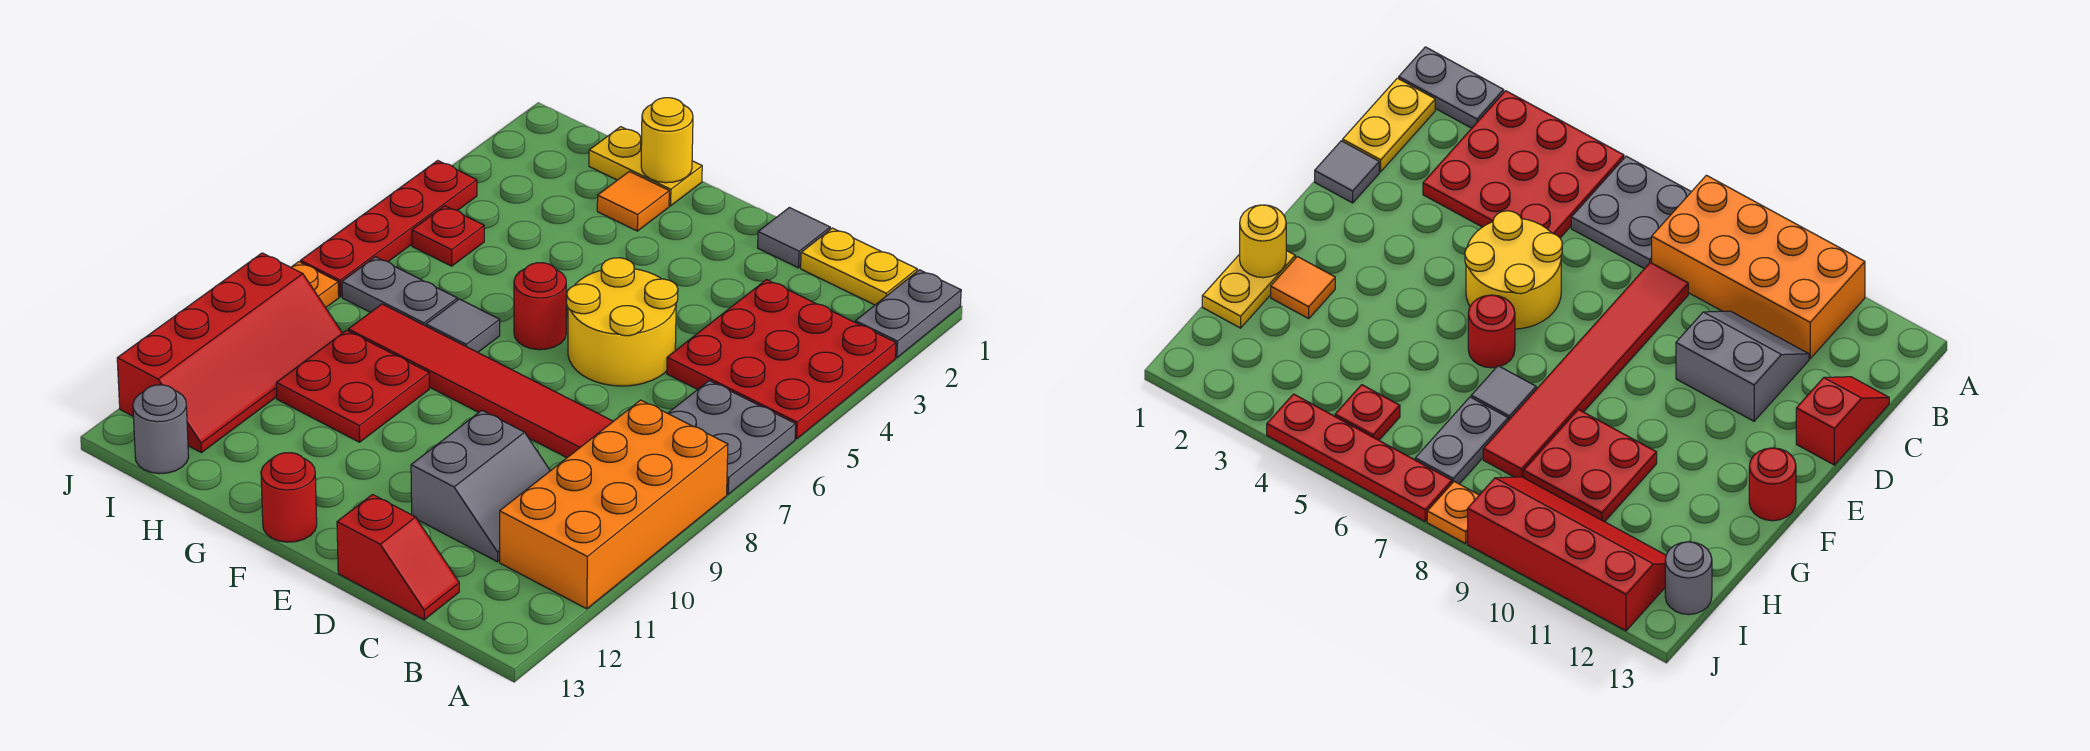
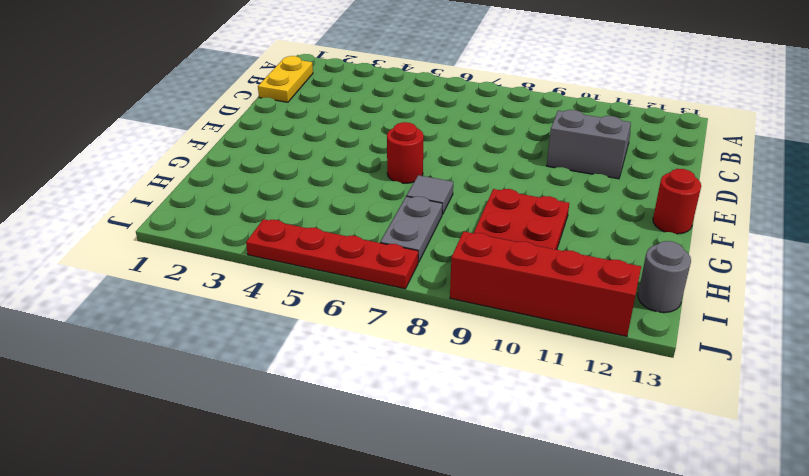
none -> grey plate A1:A2 level 1
none -> red plate A3:C5 level 1
none -> grey plate A6:B7 level 1

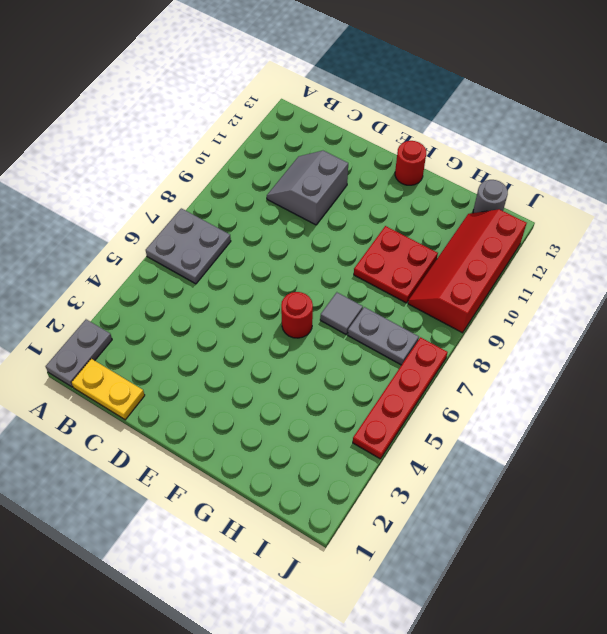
none -> red plate A3:C5 level 1
none -> orange brick A8:B11 level 1
none -> red tile C8:H8 level 1

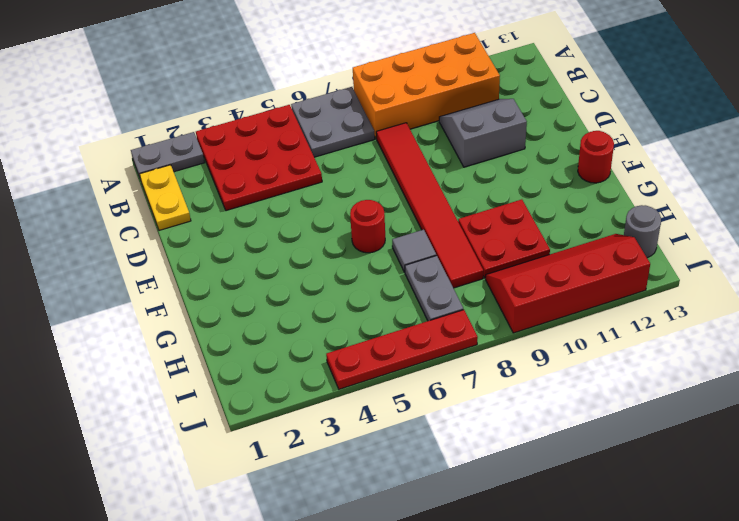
none -> red slope C13:D13 level 1 top D
none -> grey tile D1 level 1
none -> yellow round brick D5:E6 level 1

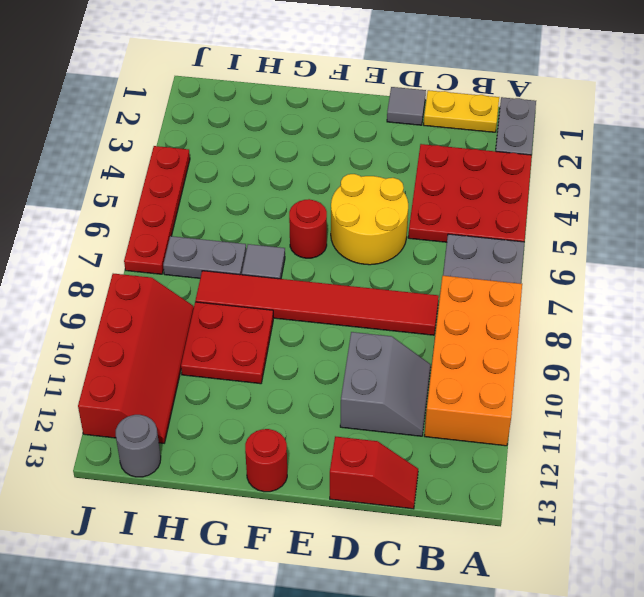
none -> yellow plate G1:H1 level 1
none -> orange tile G2 level 1
none -> red plate I5 level 1

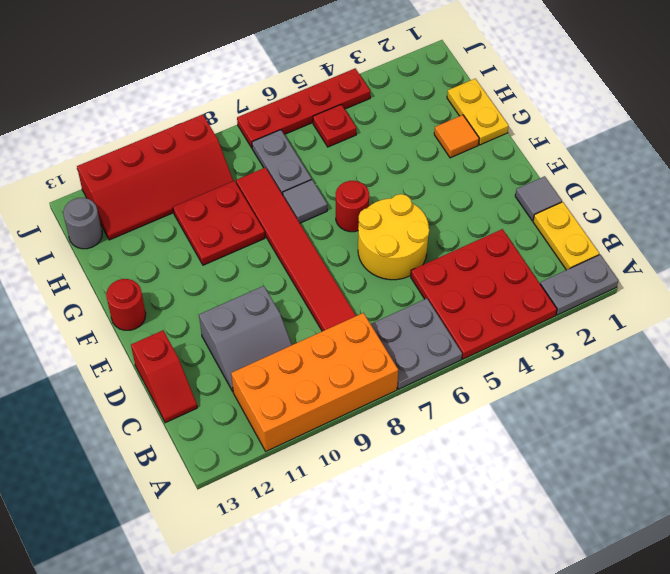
none -> orange plate J8 level 1
none -> yellow round brick G1 level 2

